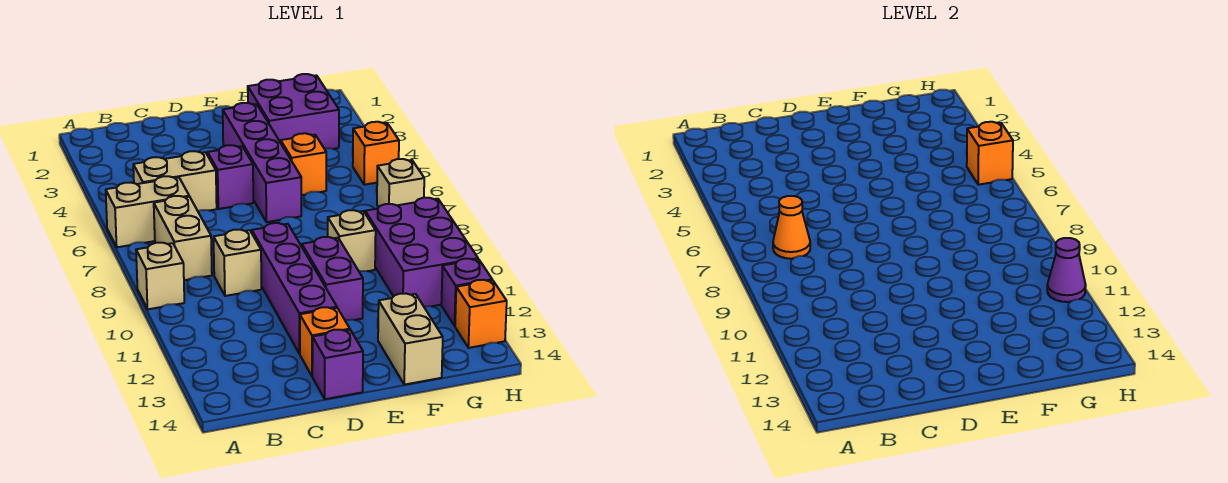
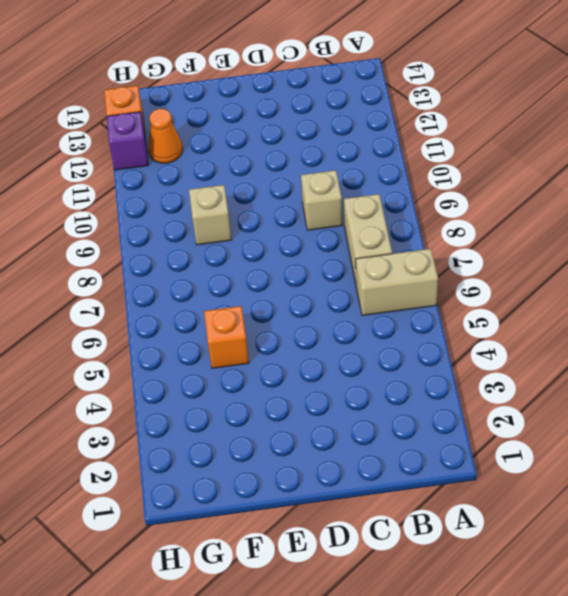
orange cone G12 level 1 -> orange cone B7 level 2
none -> tan brick A9 level 1
none -> tan brick B5:C5 level 1
none -> purple brick D5 level 1

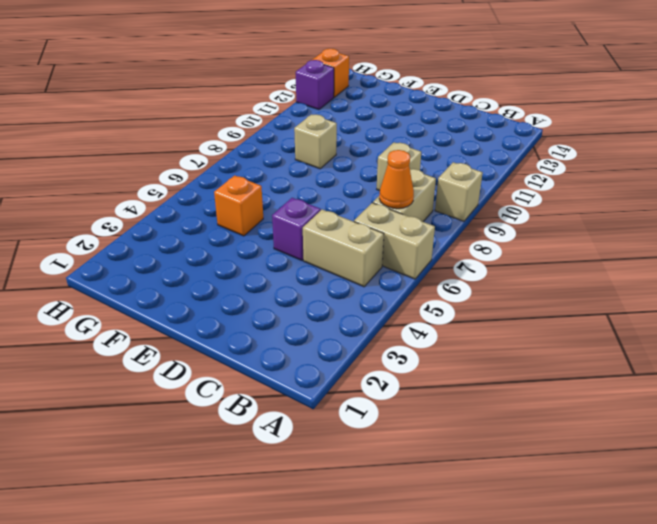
none -> purple brick D9:D12 level 1
none -> orange brick D13 level 1
none -> purple brick D14 level 1

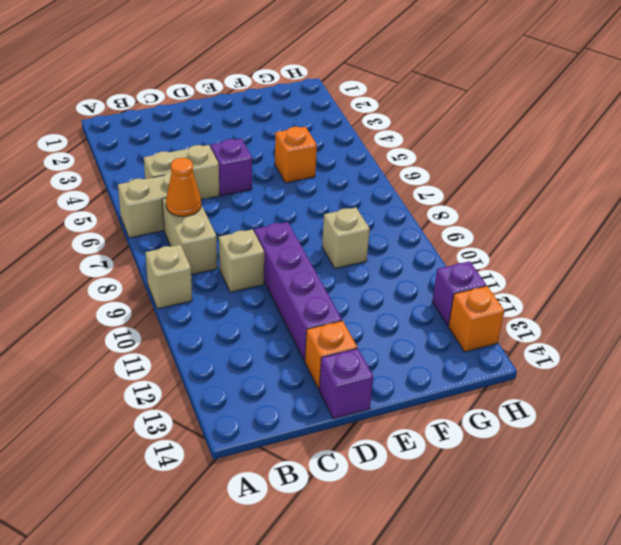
none -> purple brick E3:E6 level 1
none -> purple brick E10:E11 level 1
none -> purple brick F2:G3 level 1

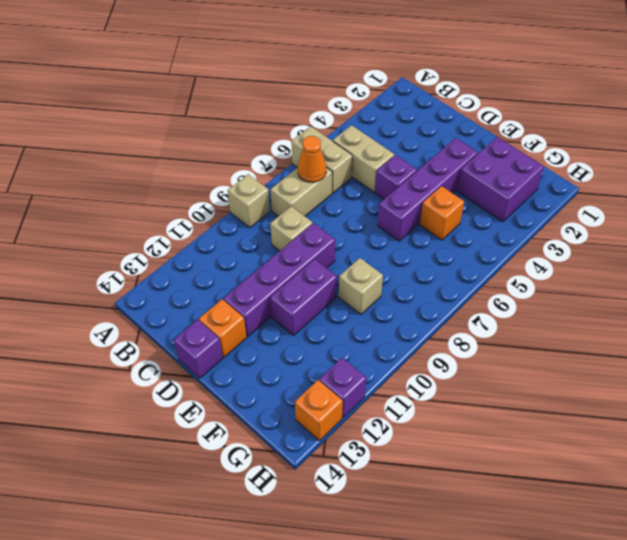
none -> tan brick F13:F14 level 1
none -> purple brick G9:H11 level 1
none -> orange brick H5 level 1

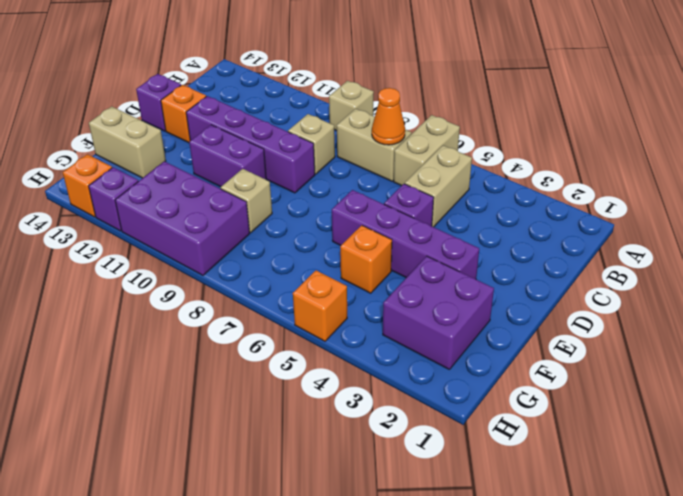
none -> tan brick H7 level 1
none -> orange brick H5 level 2
none -> purple cone H11 level 2

